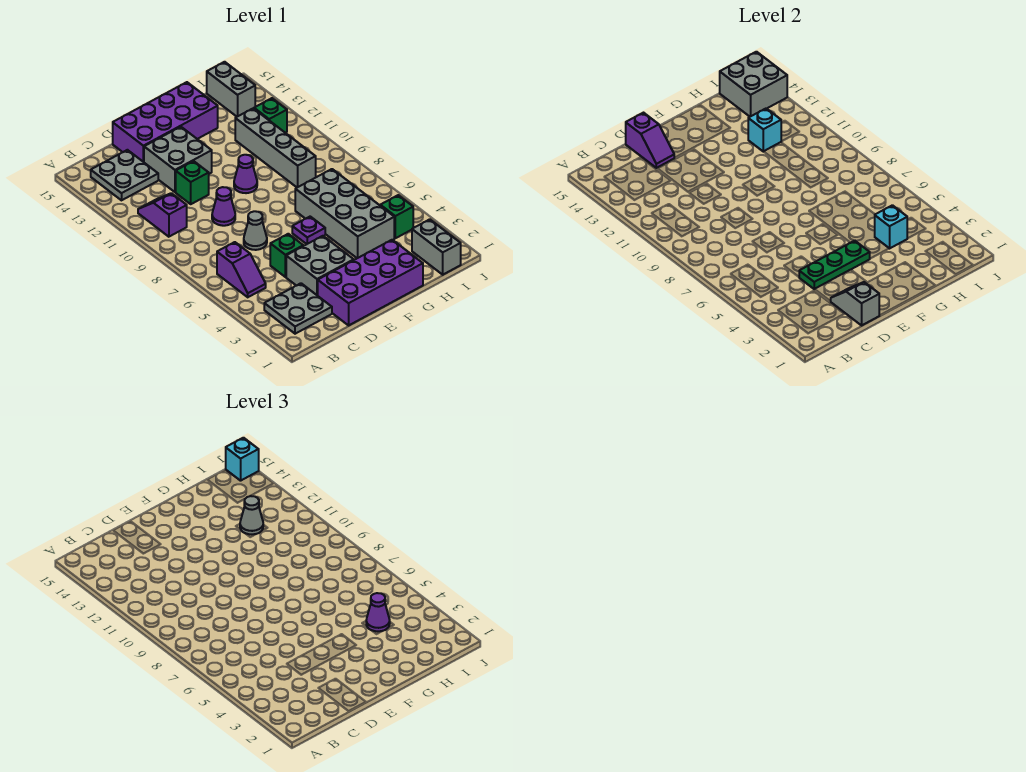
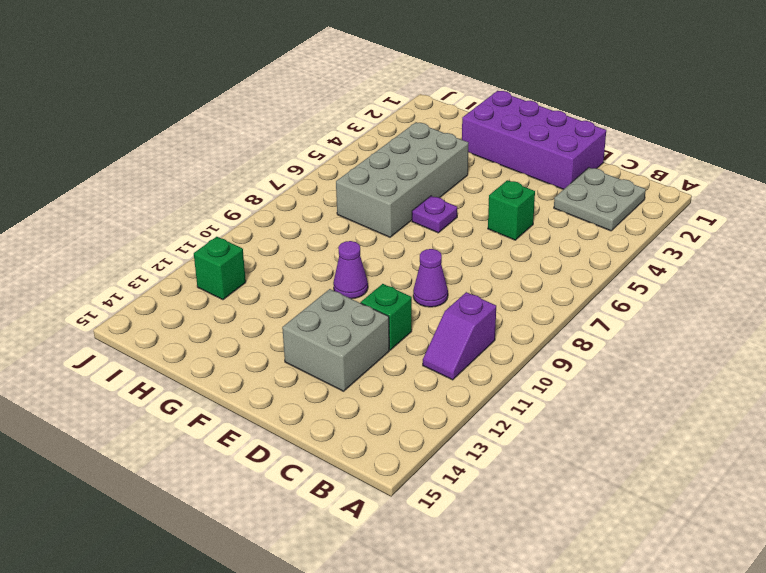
none -> purple slope B5:B6 level 1 top 6
none -> grey plate B13:C14 level 1
none -> grey brick D3:E4 level 1

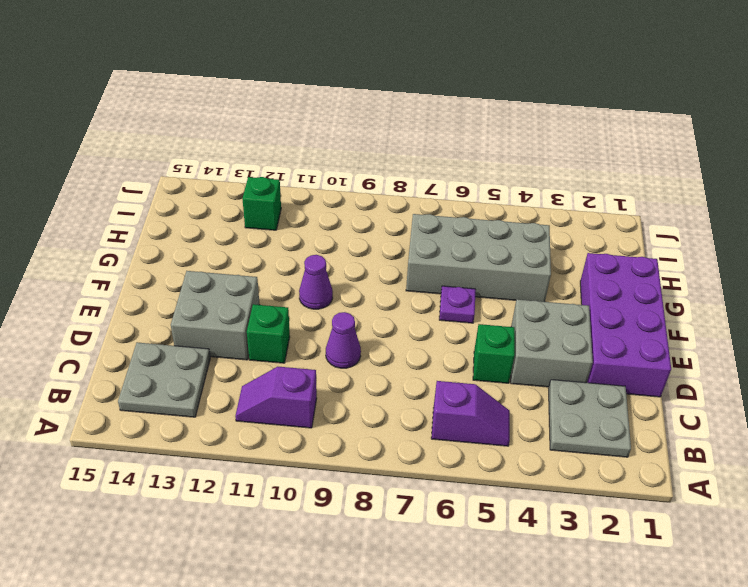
none -> grey cone D7 level 1
none -> purple brick D14:G15 level 1
none -> grey brick H9:H12 level 1

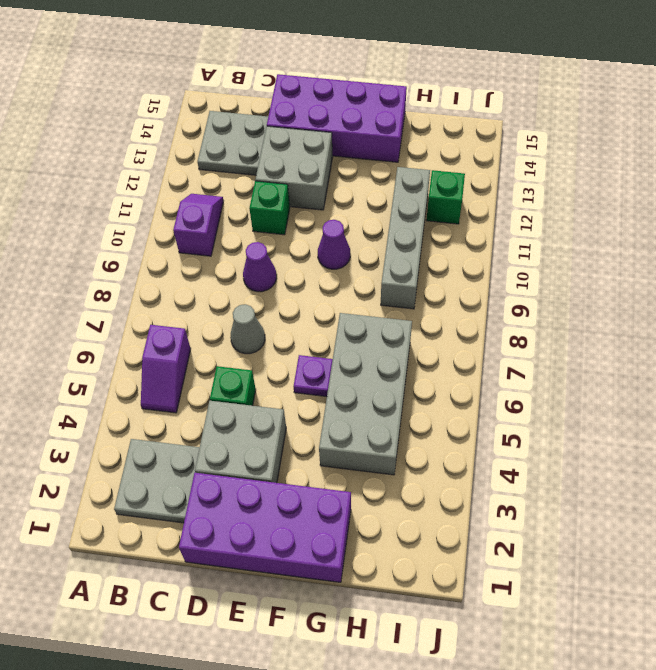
none -> grey brick I1:I2 level 1
none -> green brick I4 level 1
none -> grey brick I14:I15 level 1

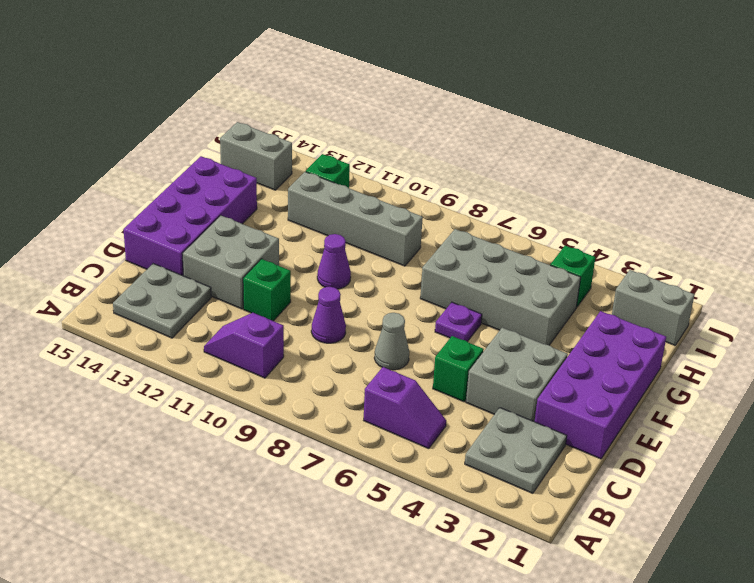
none -> grey slope D1:D2 level 2 top 1
none -> green plate D4:F4 level 2
none -> purple slope D14:D15 level 2 top 15

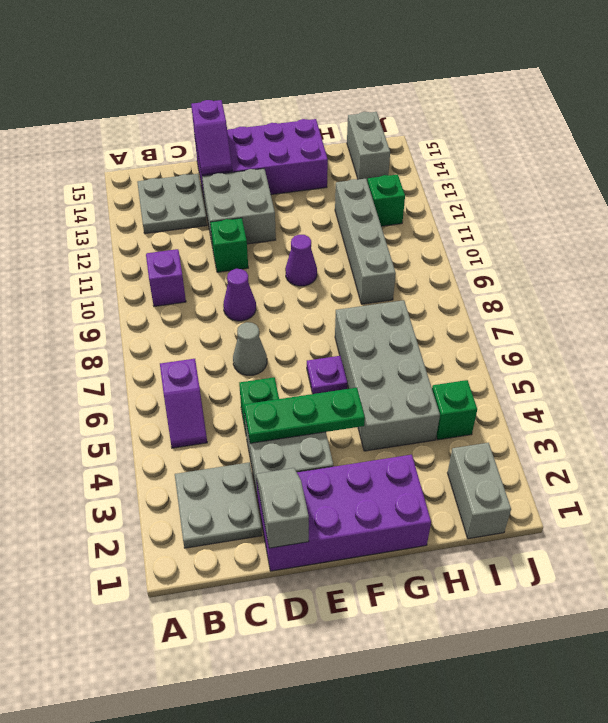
none -> cyan brick H4 level 2
none -> cyan brick H12 level 2
none -> grey brick I14:J15 level 2

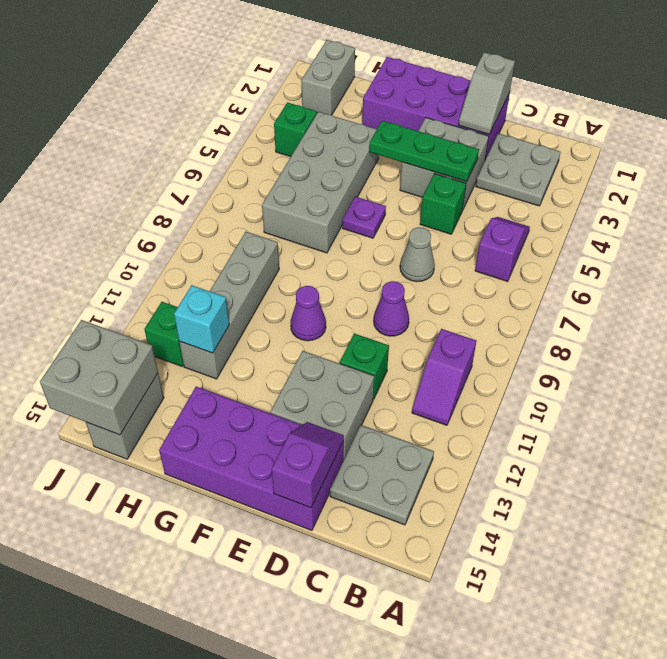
none -> cyan brick H4 level 2
none -> purple cone H4 level 3
none -> grey cone H12 level 3

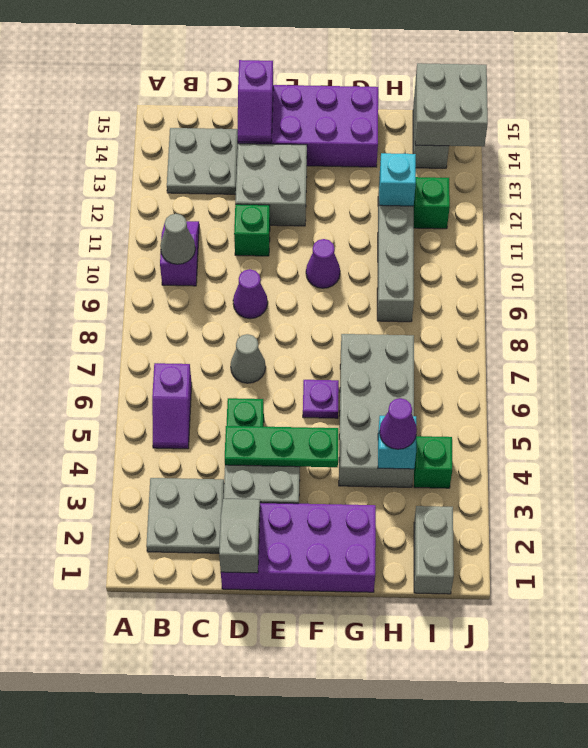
grey cone B10 level 2 -> grey cone H12 level 3
none -> cyan brick J15 level 3

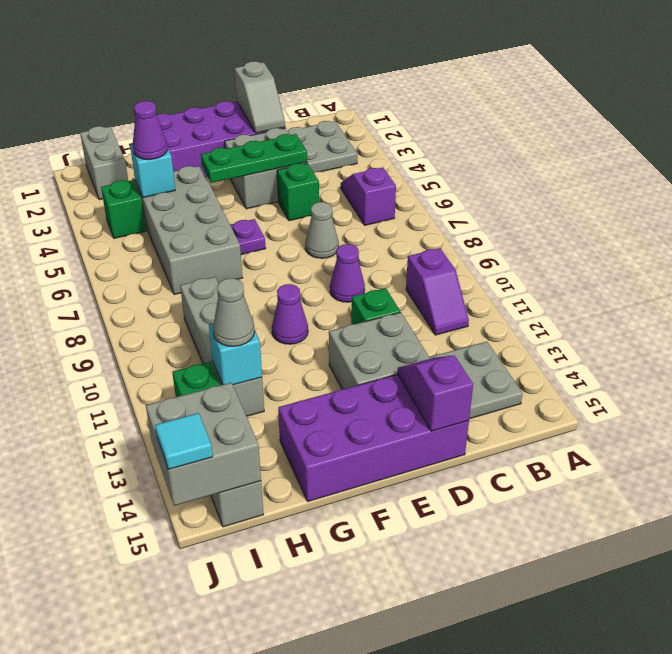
cyan tile J15 level 3 -> cyan brick J15 level 3

